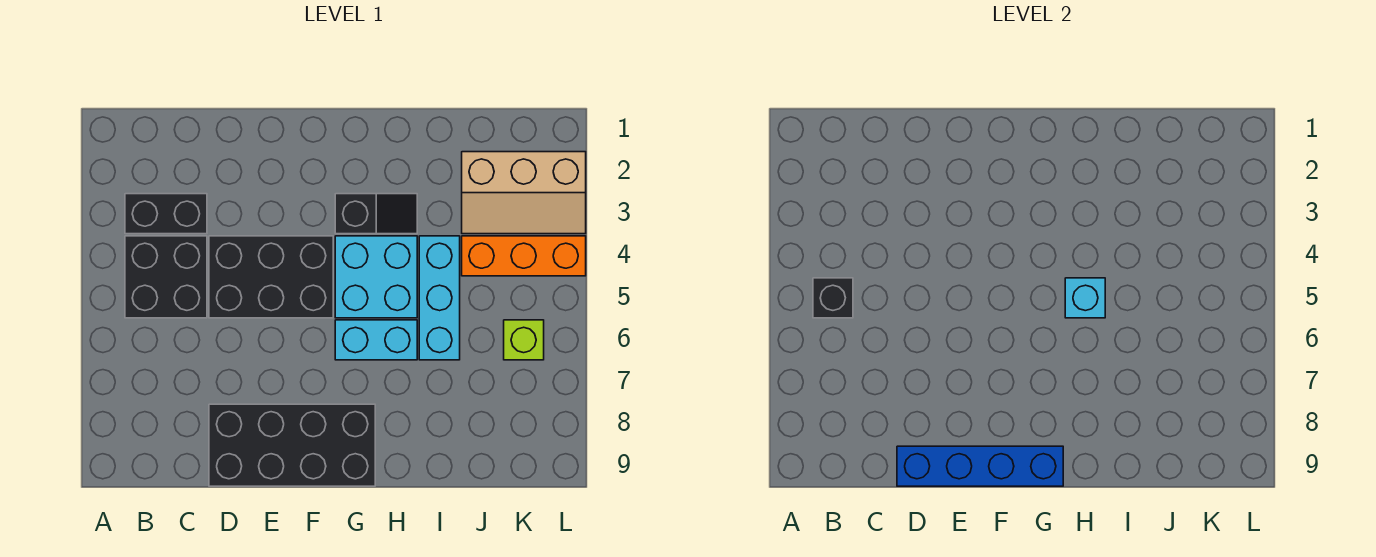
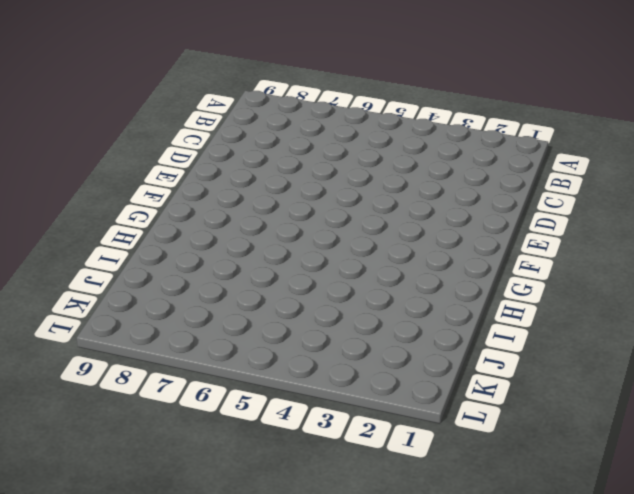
none -> black brick B3:C3 level 1
none -> black brick B4:C5 level 1
none -> black brick D4:F5 level 1

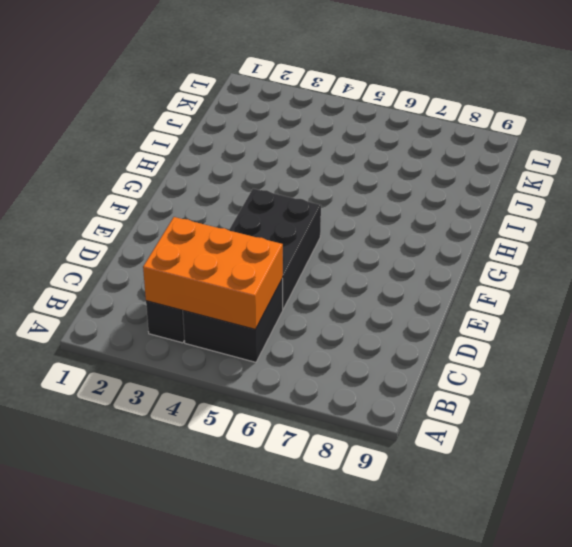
orange brick B3:C5 level 2 -> black brick B5 level 2
none -> black brick D8:G9 level 1
none -> black slope G3:H3 level 1 top G
none -> cyan brick G4:H5 level 1

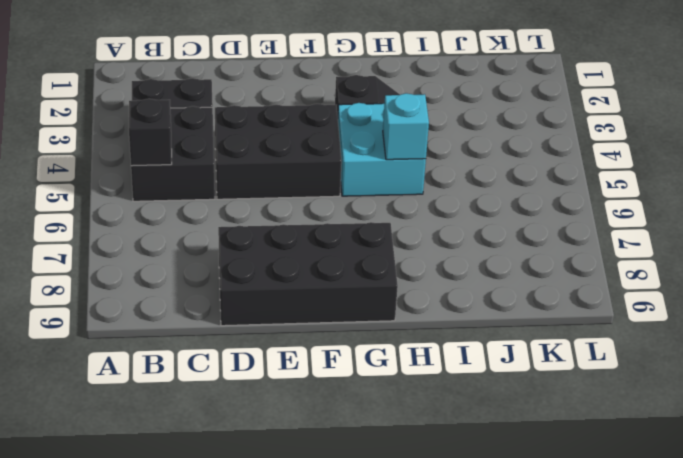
none -> cyan brick G6:H6 level 1
none -> cyan brick I4:I6 level 1
none -> tan slope J2:L3 level 1 top 2

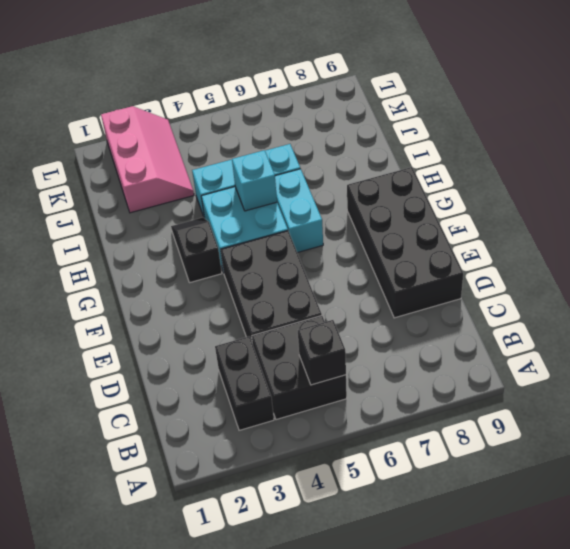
pink slope J2:L3 level 1 top 2 -> tan slope J2:L3 level 1 top 2
none -> orange brick J4:L4 level 1
none -> lime brick K6 level 1
none -> blue brick D9:G9 level 2

